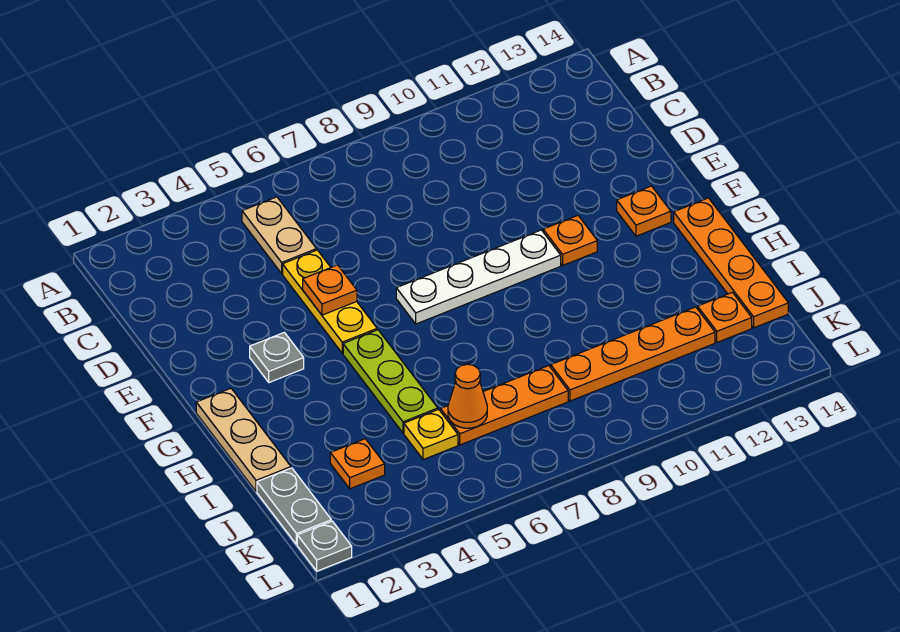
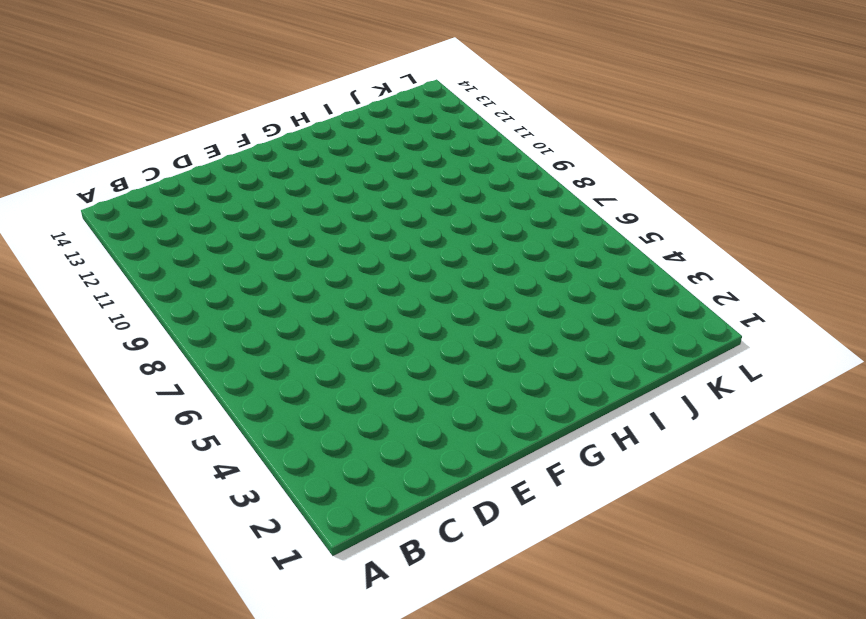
none -> tan plate B5:C5 level 1
none -> yellow plate D5:F5 level 1
none -> grey plate F3 level 1

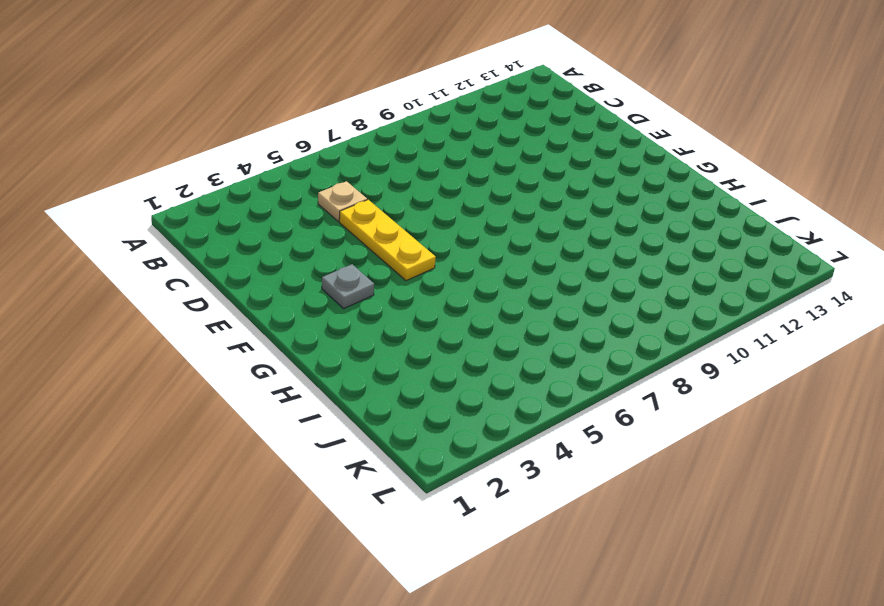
tan plate C5 level 1 -> tan plate B5:C5 level 1
none -> white plate F7:F10 level 1
none -> orange plate F11 level 1
none -> orange plate F13 level 1

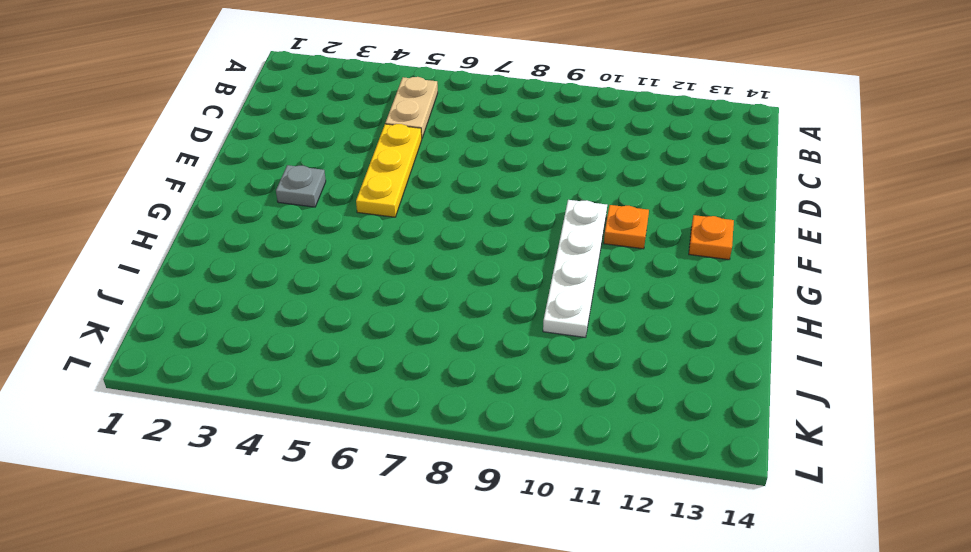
white plate F10:I10 level 1 -> white plate F7:F10 level 1
none -> tan plate G1:I1 level 1
none -> lime plate G5:I5 level 1
none -> orange plate G14:J14 level 1

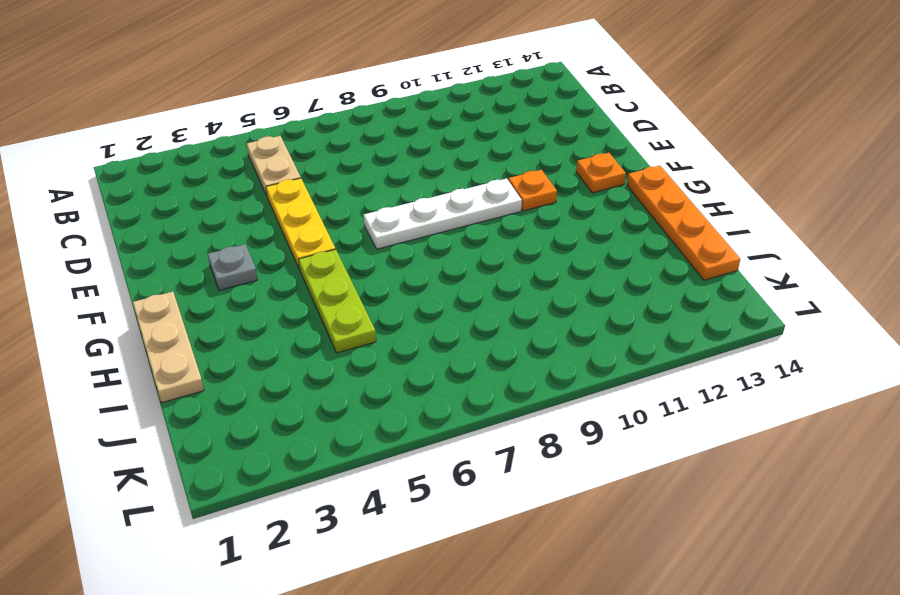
none -> grey plate J1:K1 level 1
none -> orange plate J3 level 1
none -> yellow plate J5 level 1

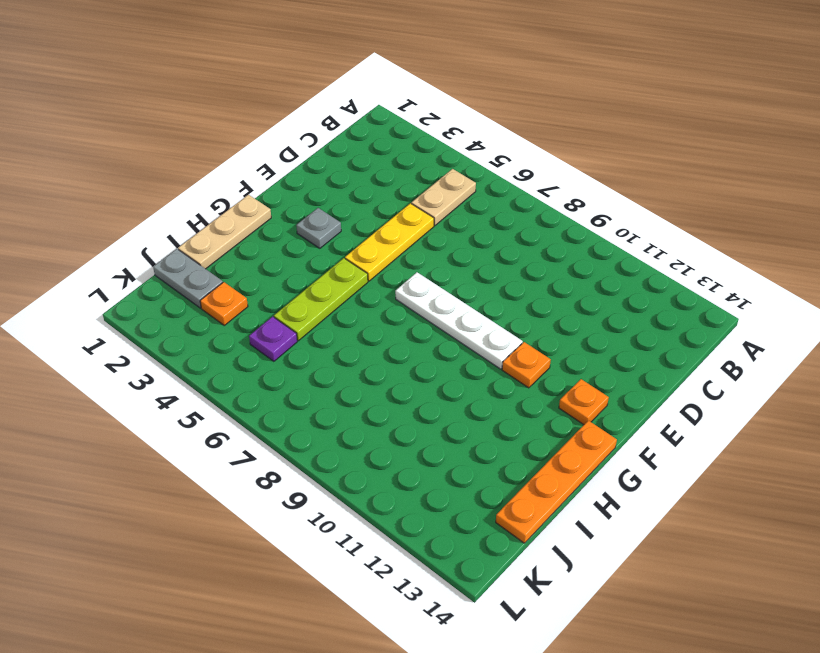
grey plate J1:J2 level 1 -> grey plate J1:K1 level 1
purple plate J5 level 1 -> yellow plate J5 level 1
none -> orange plate J6:J8 level 1
none -> orange plate J9:J12 level 1
none -> orange plate J13 level 1

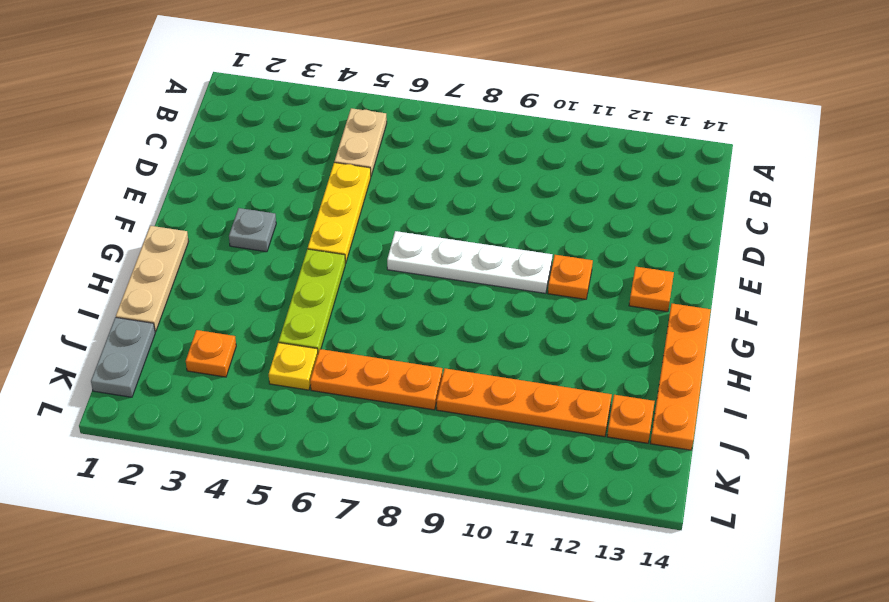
none -> grey plate L1 level 1
none -> orange plate E5 level 2
none -> orange cone J6 level 2

